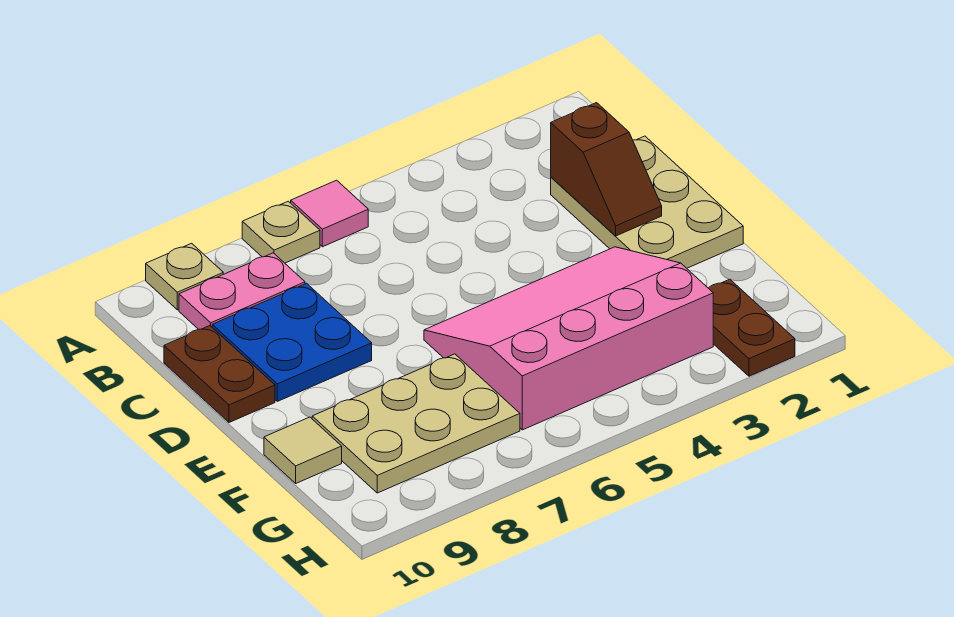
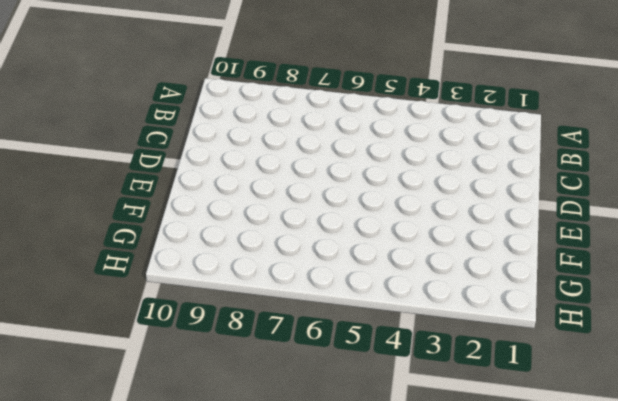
none -> pink tile A6 level 1
none -> tan plate A7 level 1
none -> tan plate A9 level 1

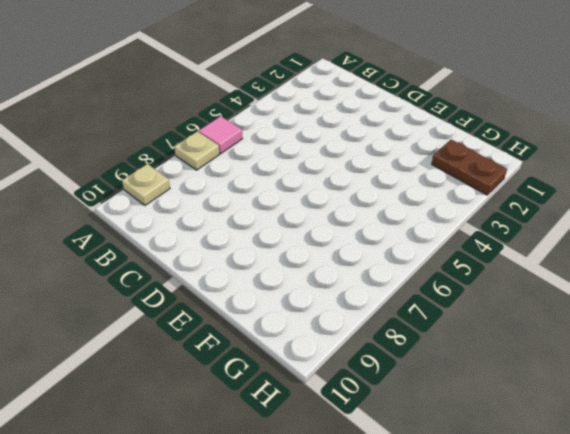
none -> pink plate B8:B9 level 1
none -> tan plate C1:E2 level 1
none -> blue plate C8:D9 level 1

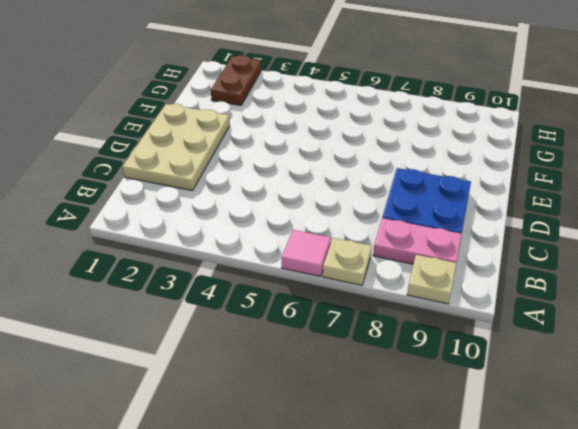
none -> brown plate C10:D10 level 1
none -> pink slope E3:G6 level 1 top G
none -> tan plate F7:G9 level 1

